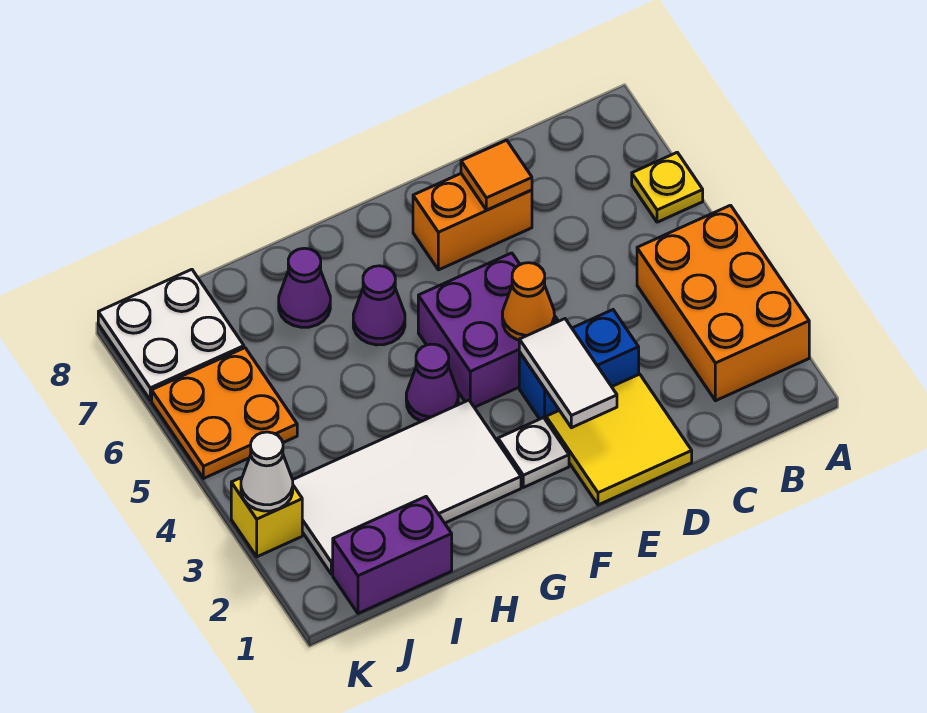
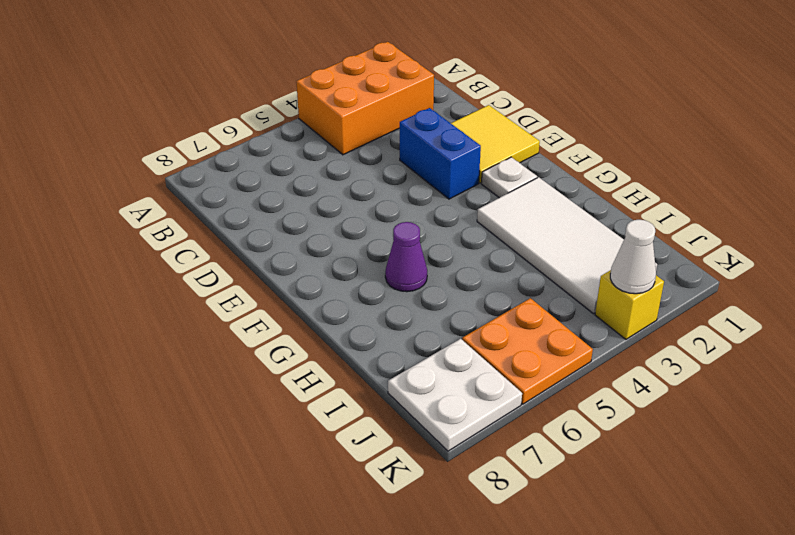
none -> yellow plate A6 level 1
none -> orange brick D7:E7 level 1
none -> purple brick E4:F5 level 1

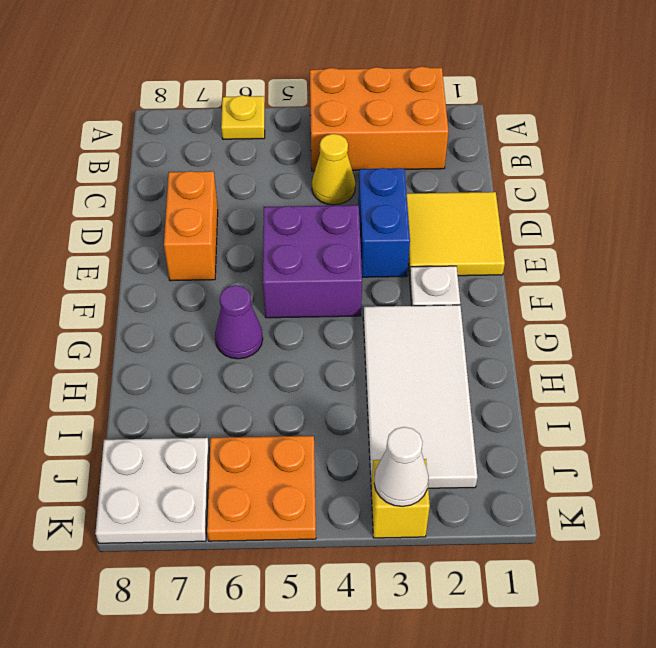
yellow cone C4 level 1 -> none
none -> purple cone G4 level 1
none -> purple cone H7 level 1
none -> purple brick I1:J1 level 1

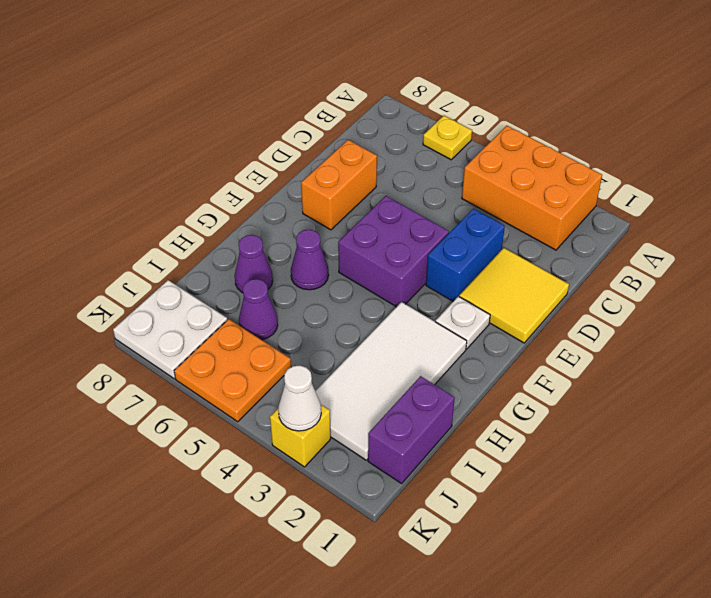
purple cone I6 level 1 -> purple cone G4 level 1
none -> orange tile D7 level 2
none -> white tile E2:E3 level 2
none -> orange cone E4 level 2

